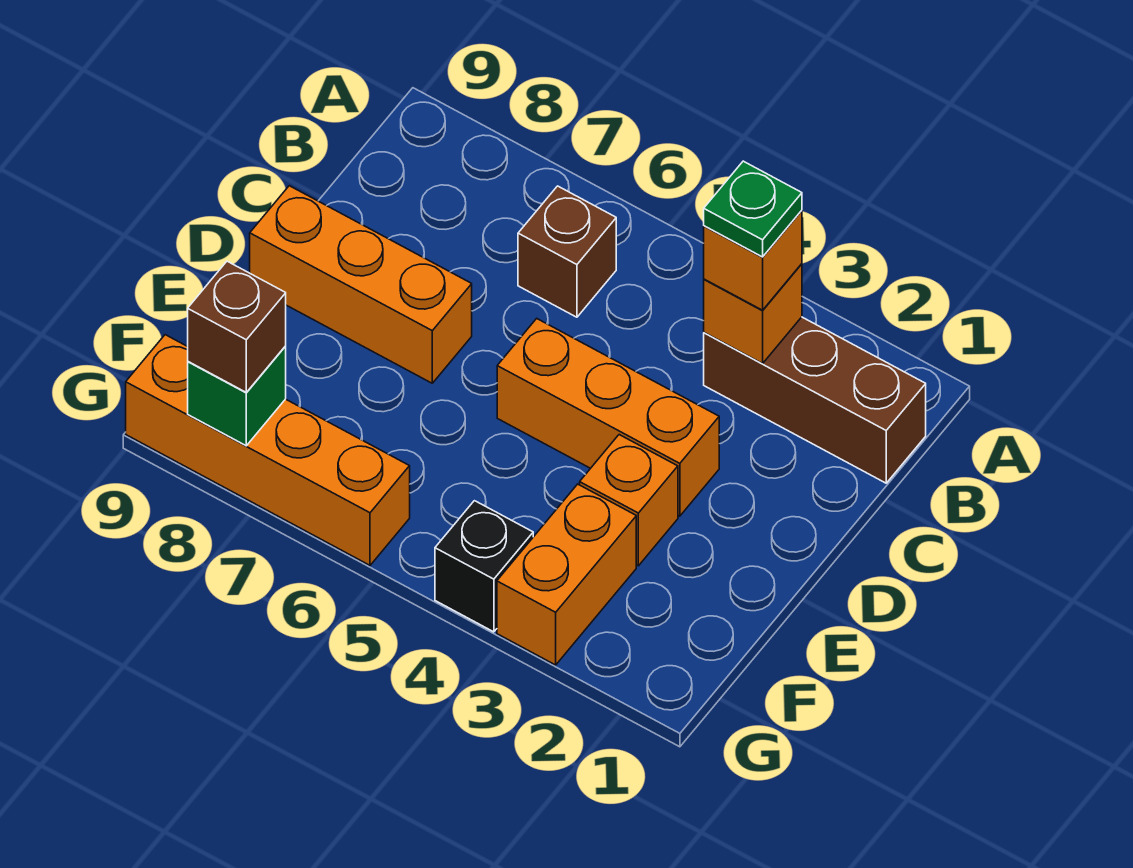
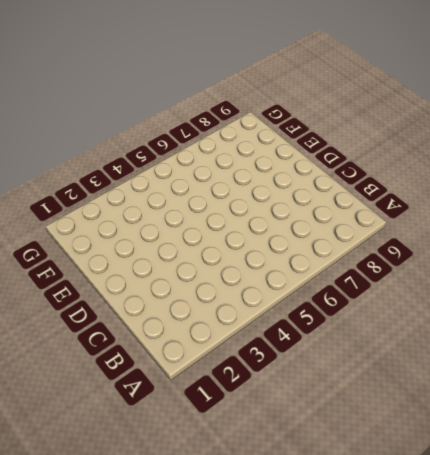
none -> brown brick B1:B3 level 1
none -> brown brick B6 level 1
none -> orange brick D3:D5 level 1

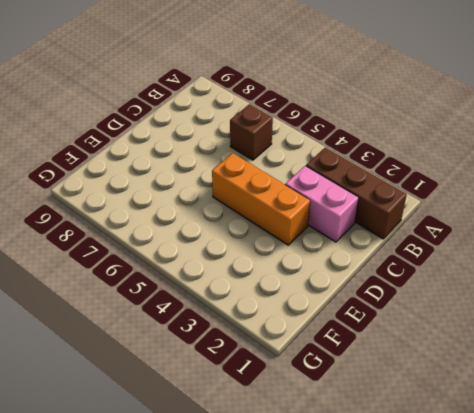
pink brick C2:C3 level 1 -> none
none -> orange brick D7:D9 level 1
none -> orange brick E3 level 1
none -> orange brick F3:G3 level 1

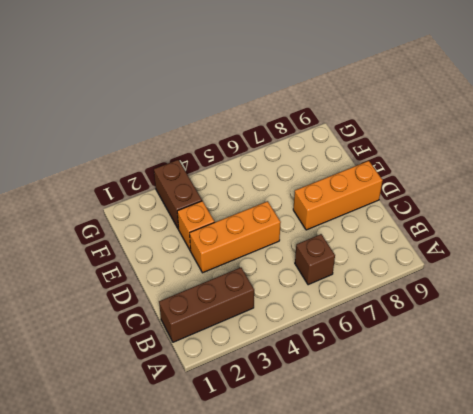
brown brick F3:G3 level 1 -> orange brick F3:G3 level 1
none -> black brick G4 level 1
none -> orange brick G6:G9 level 1
none -> orange brick B3 level 2

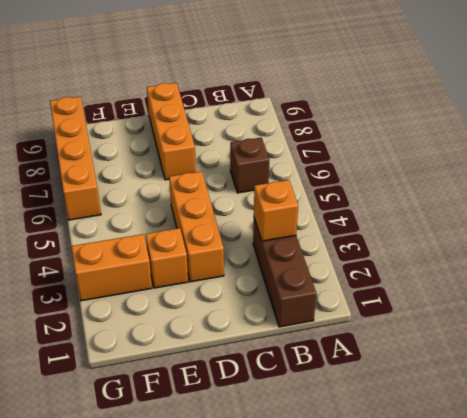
none -> black brick G4 level 1
none -> green brick G8 level 2
none -> orange brick B3 level 3

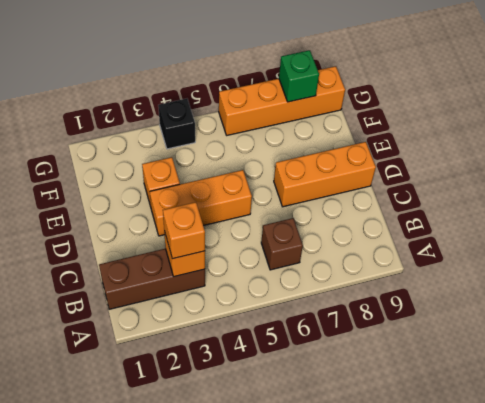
none -> orange brick F3:G3 level 1
none -> brown brick G8 level 3
none -> green plate B3 level 4

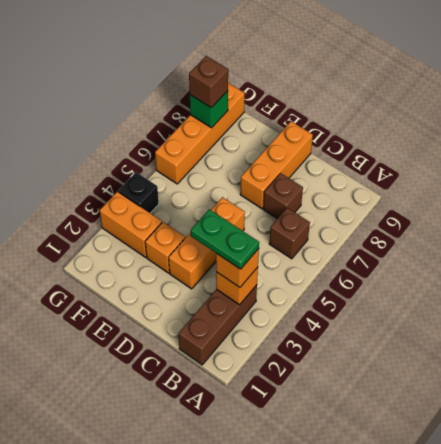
green plate B3:C3 level 4 -> green plate B3 level 4
brown brick C7 level 1 -> none

